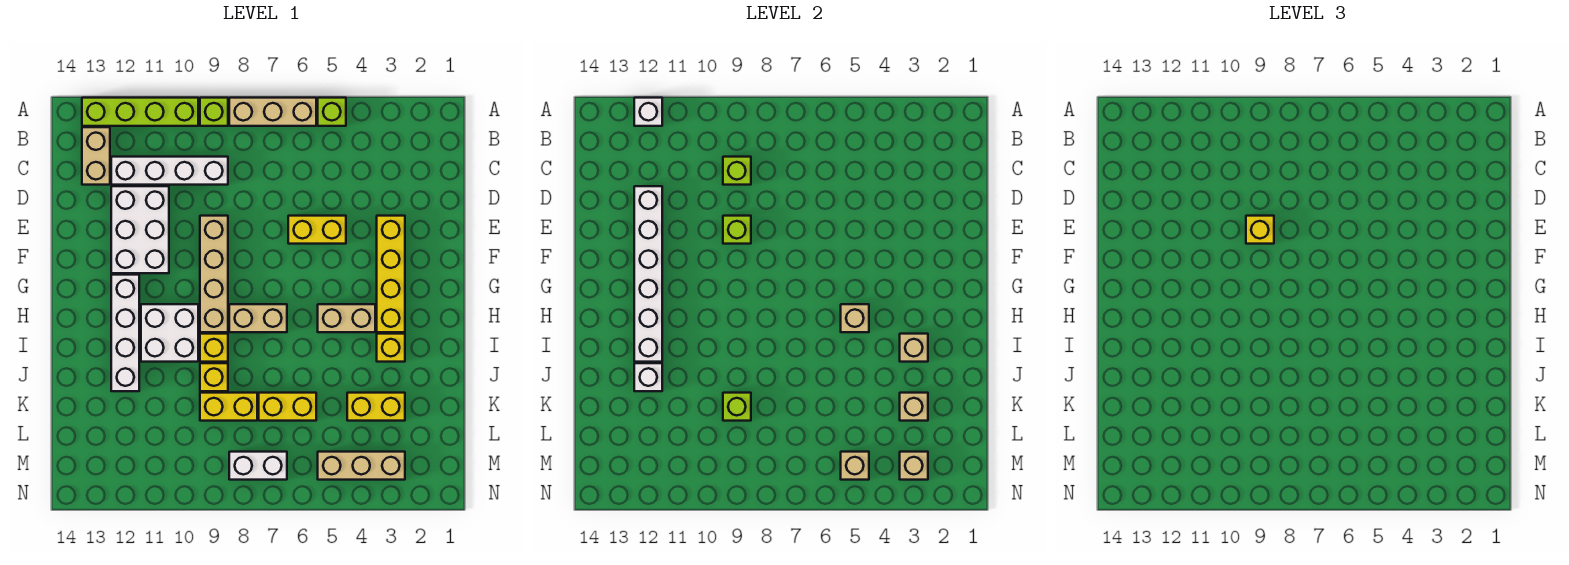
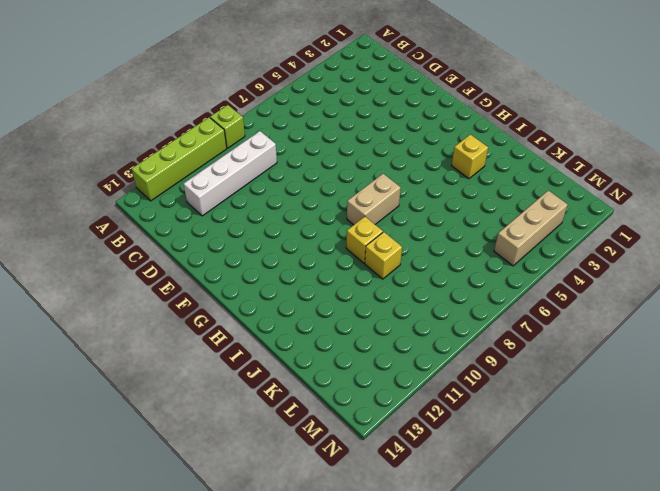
none -> lime brick A5 level 1
none -> tan brick A6:A8 level 1
none -> tan brick B13:C13 level 1
none -> white brick D11:F12 level 1

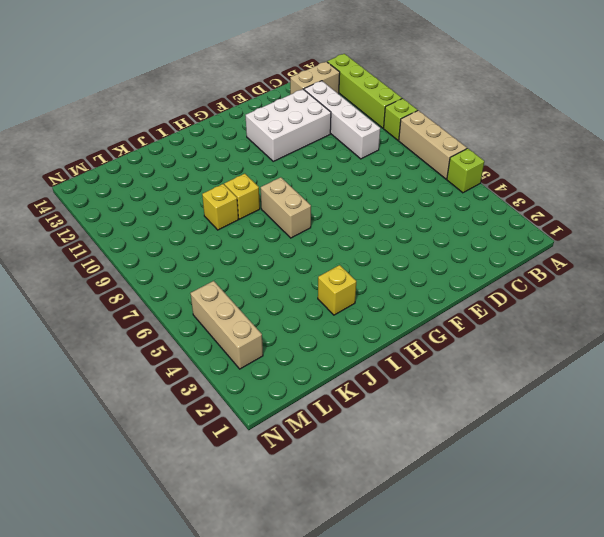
none -> yellow brick E3:H3 level 1
none -> yellow brick E5:E6 level 1
none -> tan brick E9:H9 level 1
none -> white brick G12:J12 level 1

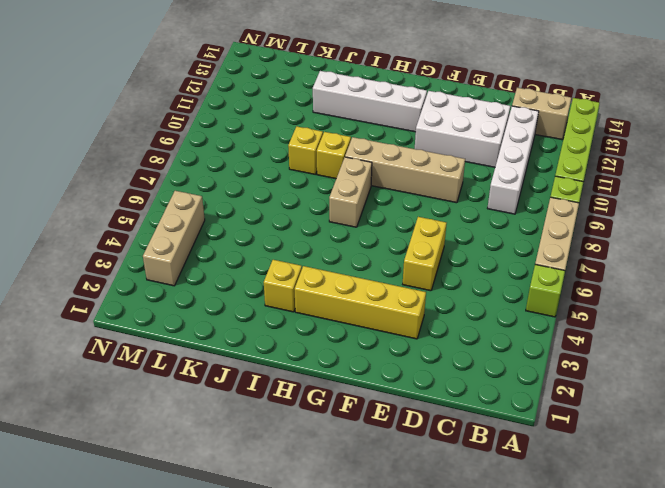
none -> tan brick H4:H5 level 1
none -> white brick H10:I11 level 1
none -> yellow brick K3:K4 level 1
none -> yellow brick K6:K7 level 1

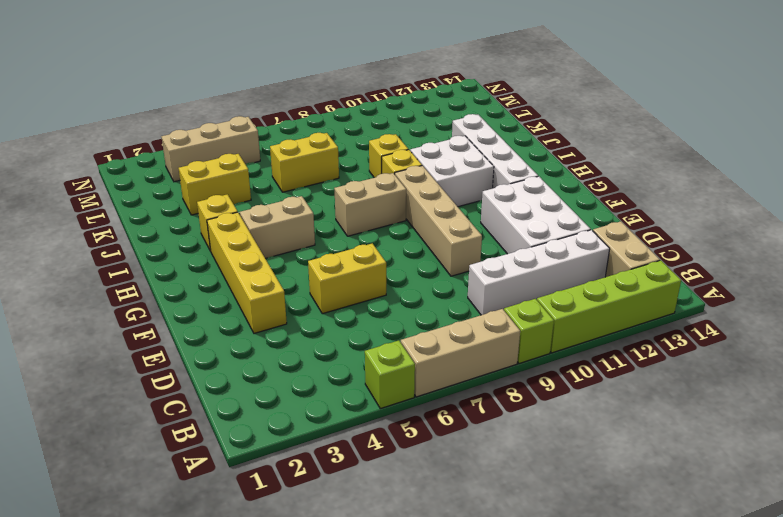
none -> yellow brick K8:K9 level 1
none -> white brick M7:M8 level 1
none -> white brick A12 level 2
none -> lime brick C9 level 2

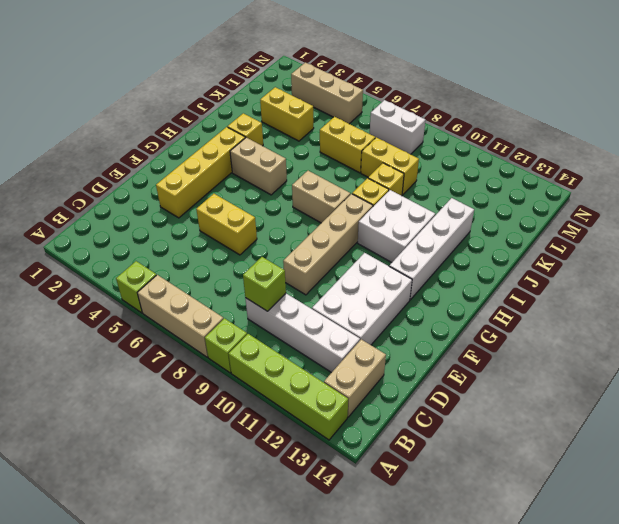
none -> white brick A12 level 2
none -> white brick D12:I12 level 2
none -> lime brick E9 level 2
none -> tan brick H5 level 2

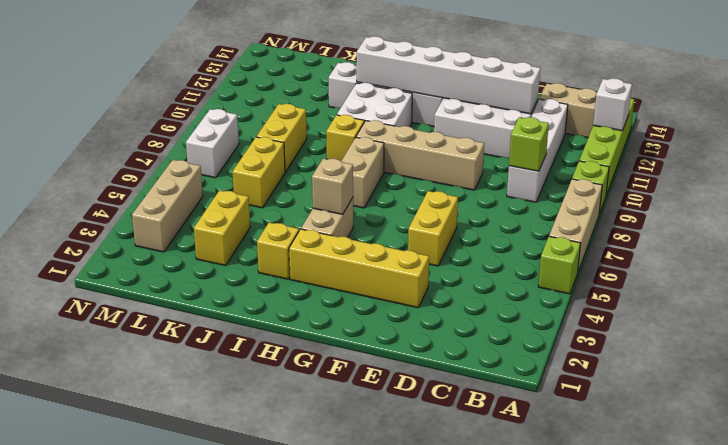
none -> yellow brick J9 level 1
none -> lime brick E9 level 2
none -> tan brick I3 level 2
none -> white brick J12 level 2

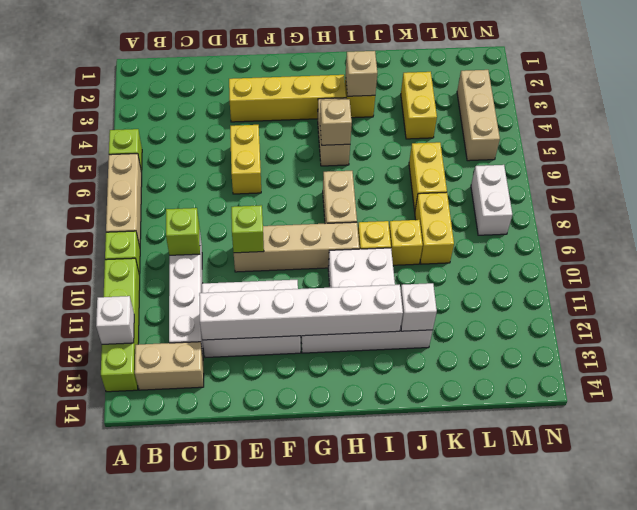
none -> tan brick K3 level 2
none -> lime brick K9 level 2
none -> tan brick M3 level 2
none -> tan brick M5 level 2

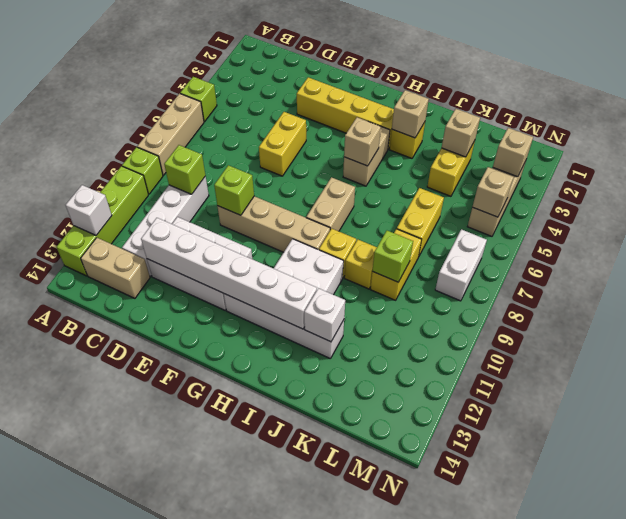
none -> yellow brick E9 level 3

